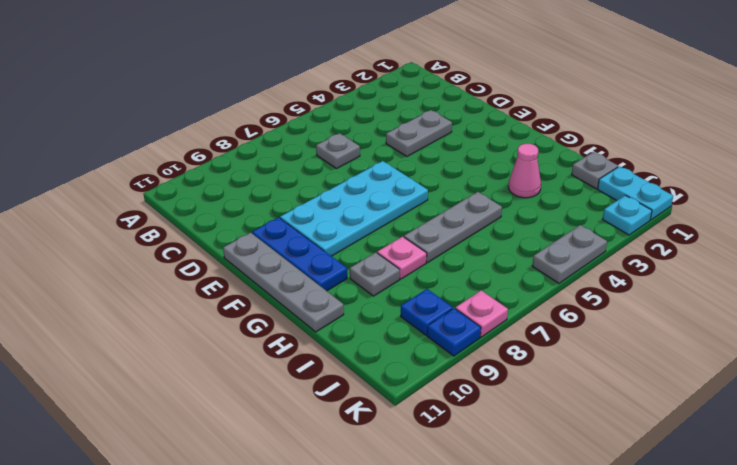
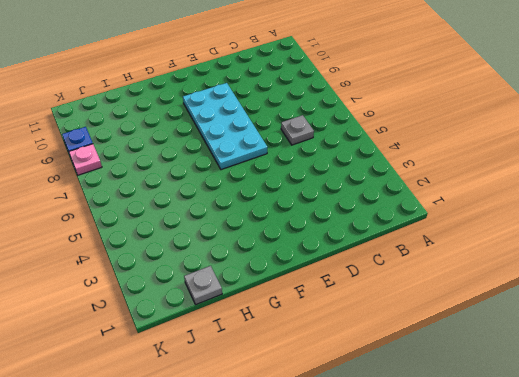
none -> grey plate D3:D4 level 1
none -> blue plate E10:G10 level 1
none -> grey plate E11:H11 level 1

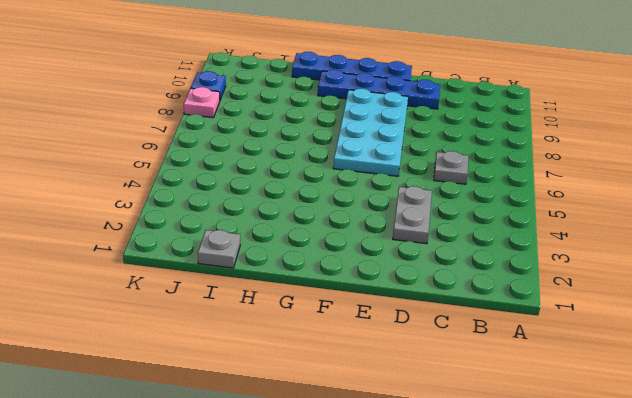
blue plate D10:G10 level 1 -> blue plate E10:G10 level 1
blue plate E11:H11 level 1 -> grey plate E11:H11 level 1
none -> pink cone H3 level 1
none -> grey plate H5:H7 level 1
none -> pink plate H8 level 1

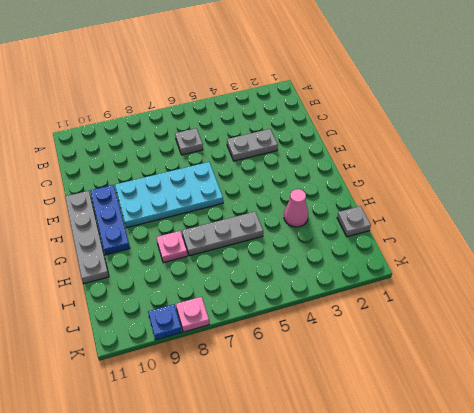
none -> grey plate H9 level 1
none -> cyan plate J1:K1 level 1
none -> blue plate J9 level 1

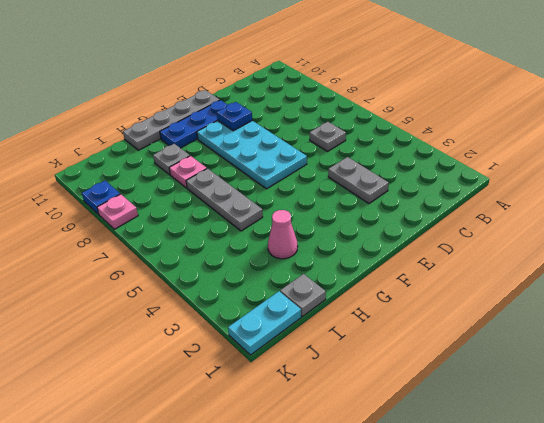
blue plate E9 level 2 -> blue plate J9 level 1
none -> cyan plate K2 level 1
none -> grey plate K4:K5 level 1

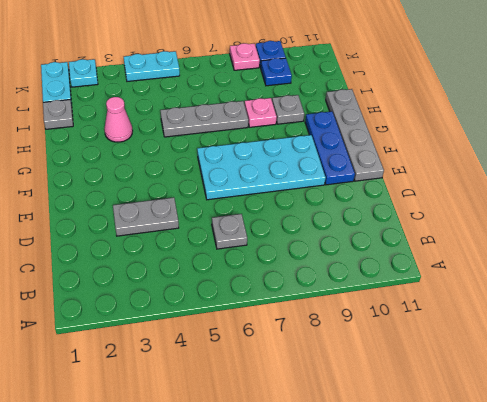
cyan plate K4:K5 level 1 -> grey plate K4:K5 level 1

